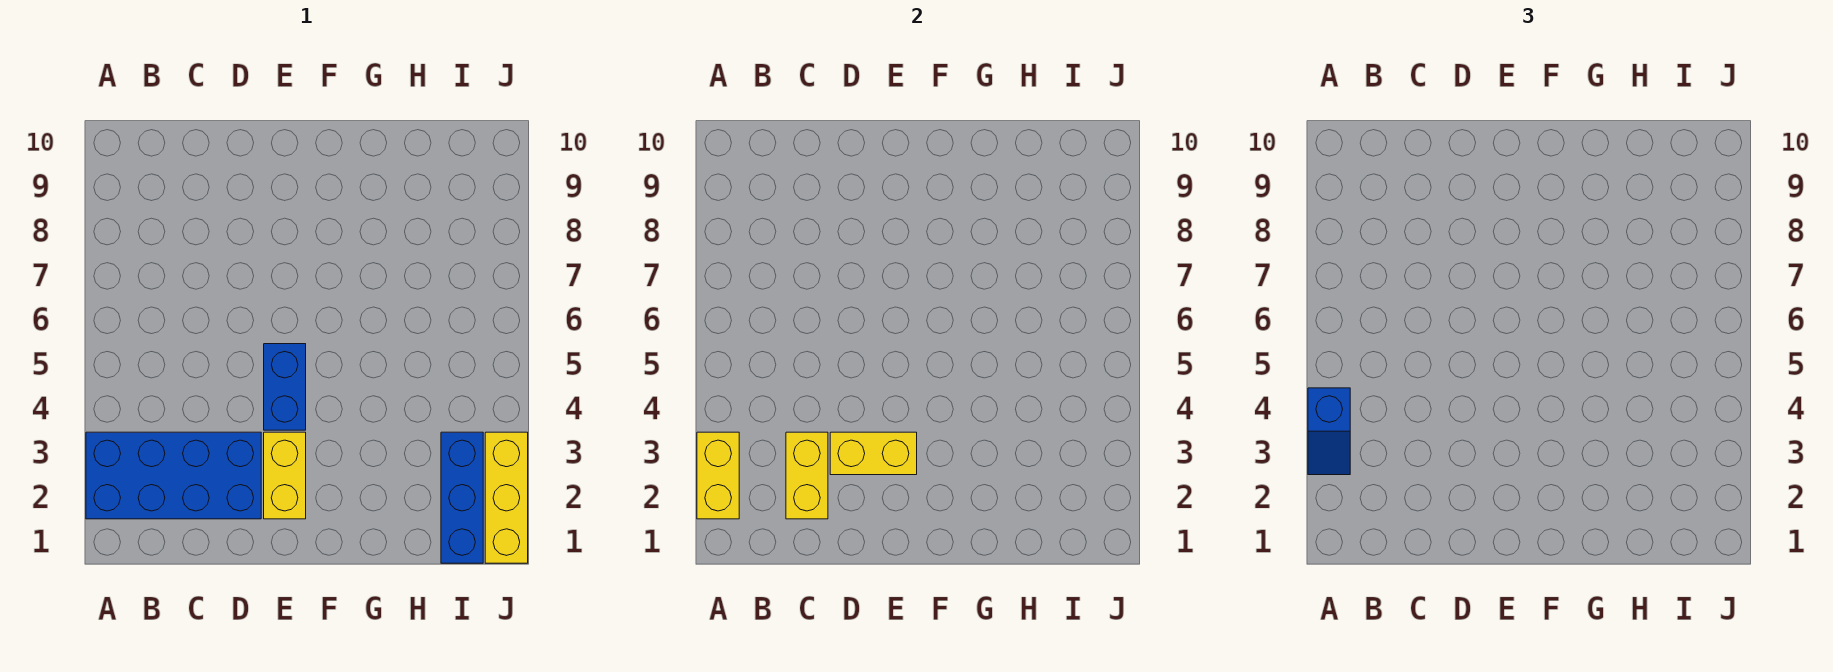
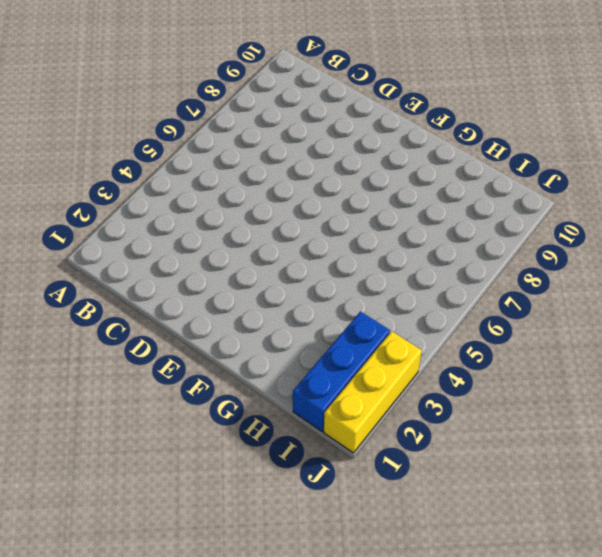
none -> blue brick A2:D3 level 1
none -> yellow brick E2:E3 level 1

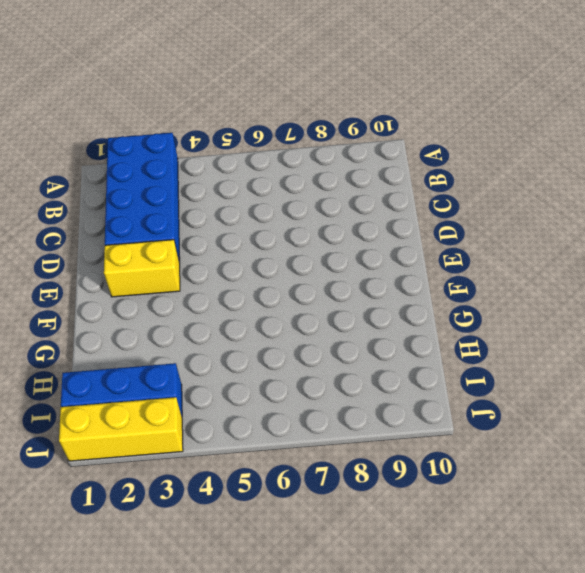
none -> blue brick E4:E5 level 1
none -> yellow brick A2:A3 level 2

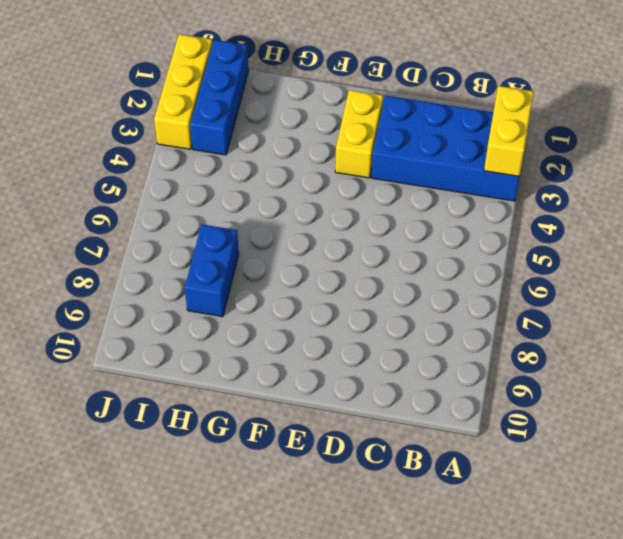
blue brick H7:H8 level 1 -> blue brick E4:E5 level 1
none -> yellow brick C2:C3 level 2
none -> yellow brick D3:E3 level 2

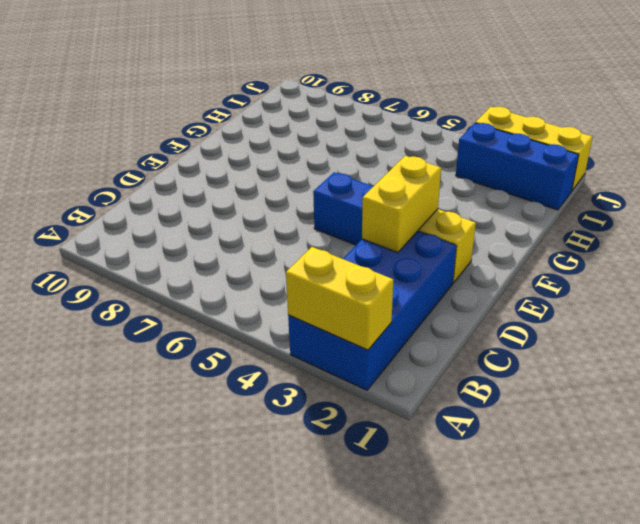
none -> yellow brick C2:C3 level 2
none -> blue slope A3:A4 level 3 top 4

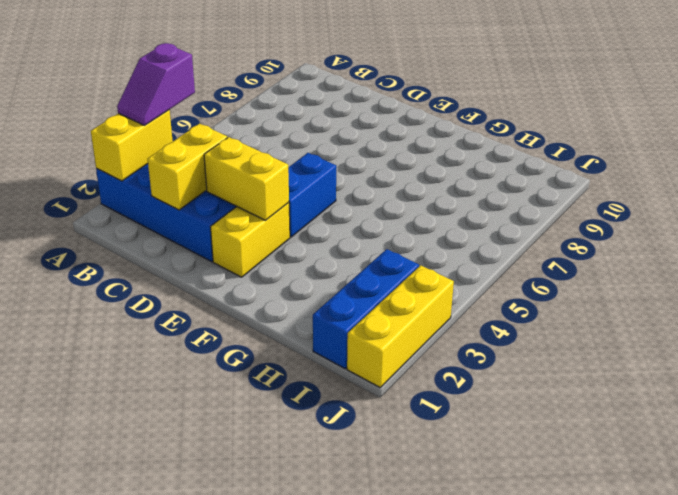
purple slope A3:A4 level 3 top 4 -> blue slope A3:A4 level 3 top 4

